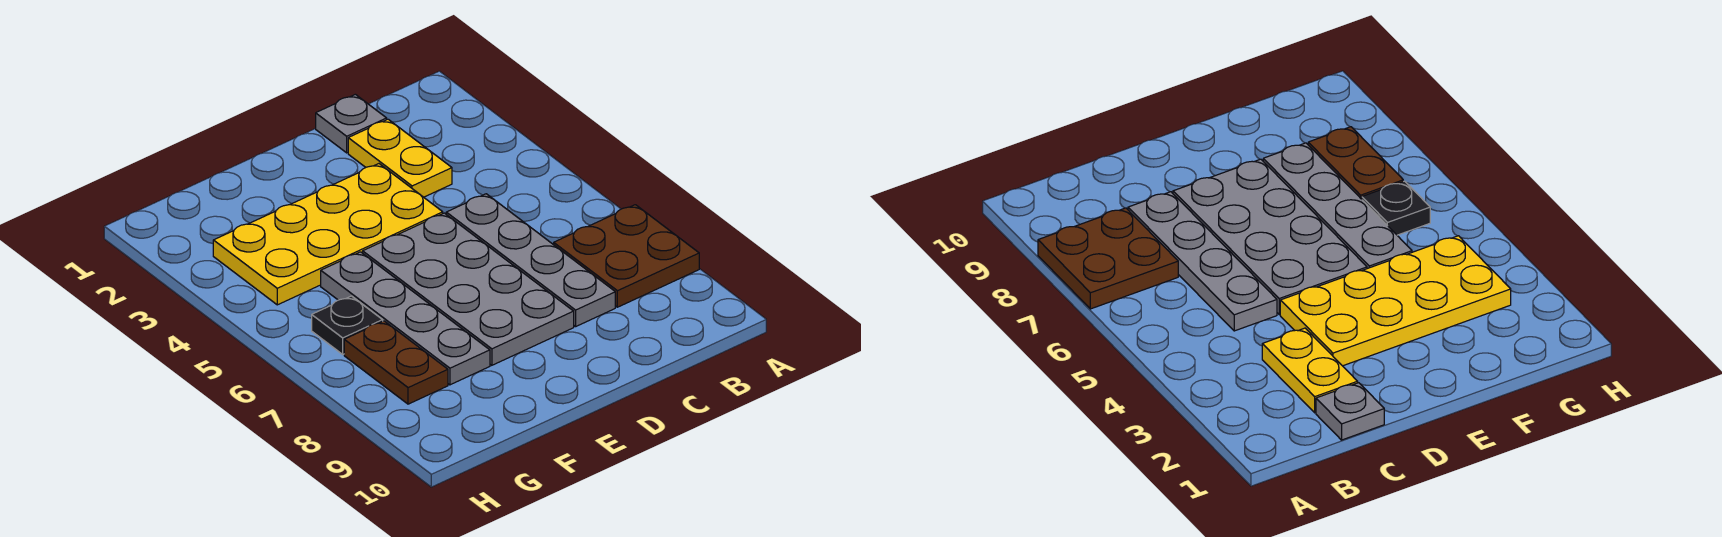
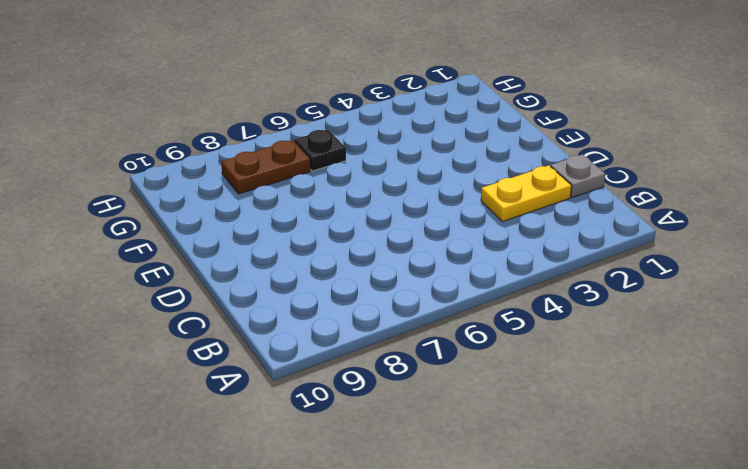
none -> brown plate A7:B8 level 1
none -> grey plate C5:C8 level 1

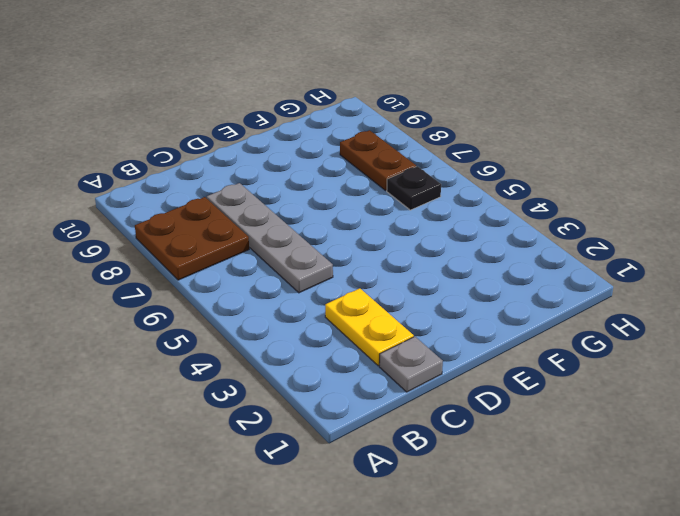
none -> yellow plate D3:G4 level 1
none -> grey plate D5:E8 level 1

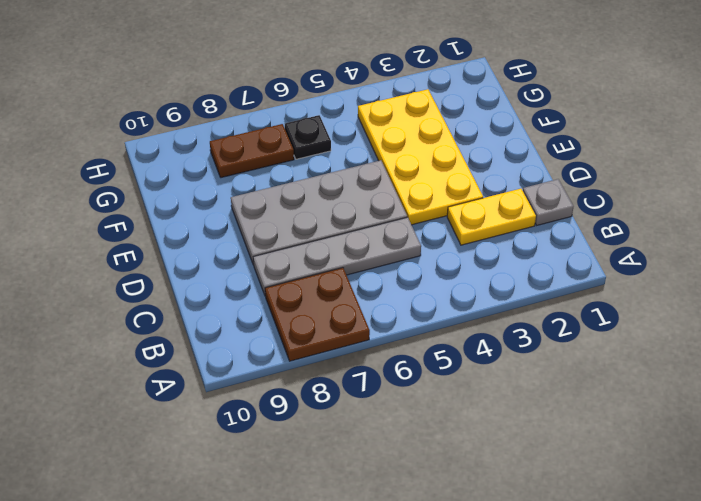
none -> grey plate F5:F8 level 1

